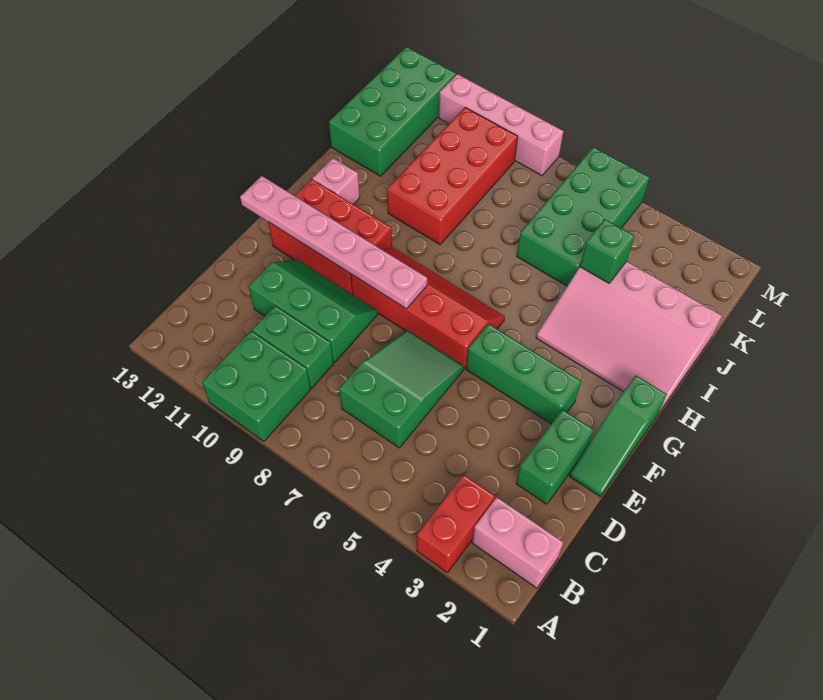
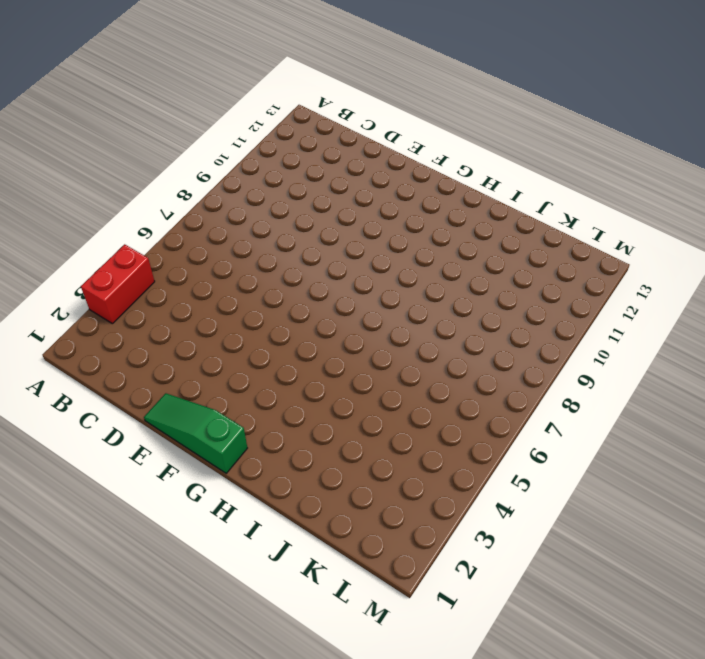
red brick A3:A4 level 1 -> red brick A3:B3 level 1
none -> green brick A9:B10 level 1
none -> pink brick B1:B2 level 1
none -> green slope C6:E7 level 1 top C

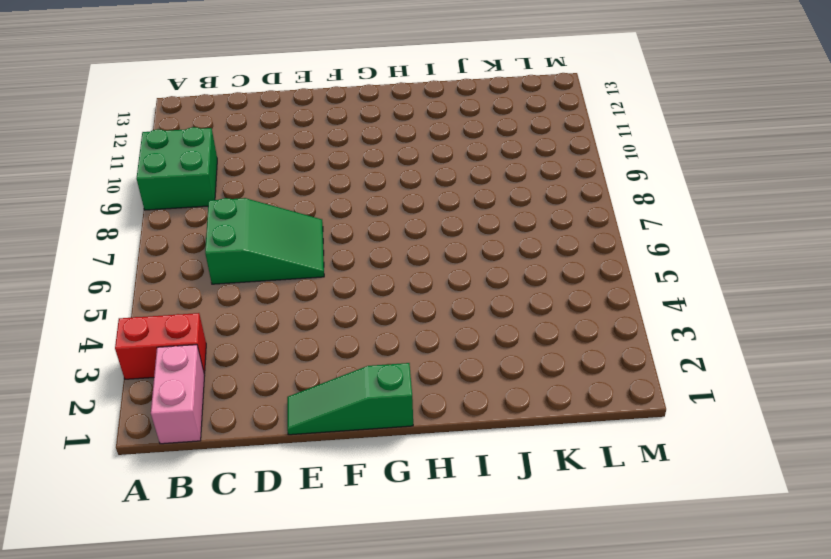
none -> green brick C9:C10 level 1
none -> green brick D2:E2 level 1
none -> green slope D9:E11 level 1 top D

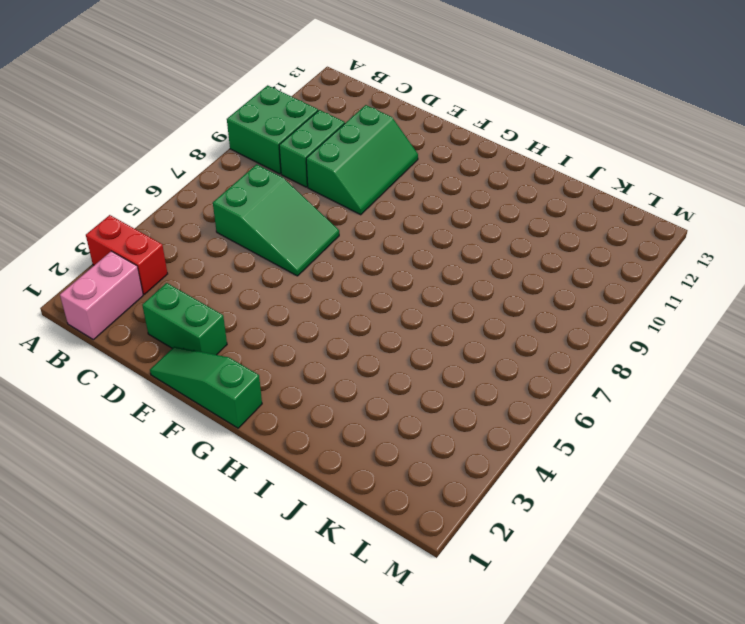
none -> green brick F3:F5 level 1
none -> red slope F6:G9 level 1 top F
none -> red brick F10:G12 level 1

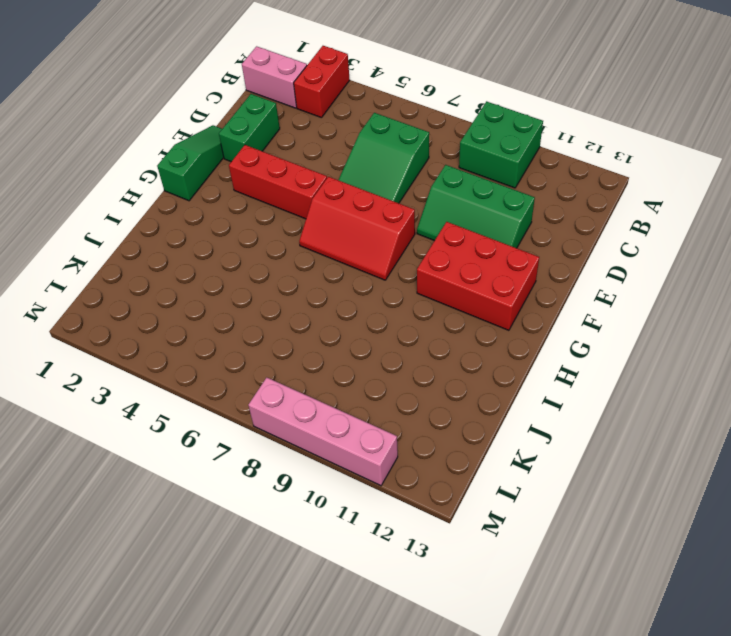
red brick F3:F5 level 1 -> green brick F3:F5 level 1
red slope F6:G8 level 1 top F -> red slope F6:G9 level 1 top F
none -> green brick C9:C10 level 1
none -> pink slope H1:J4 level 1 top J
none -> pink brick H12 level 1

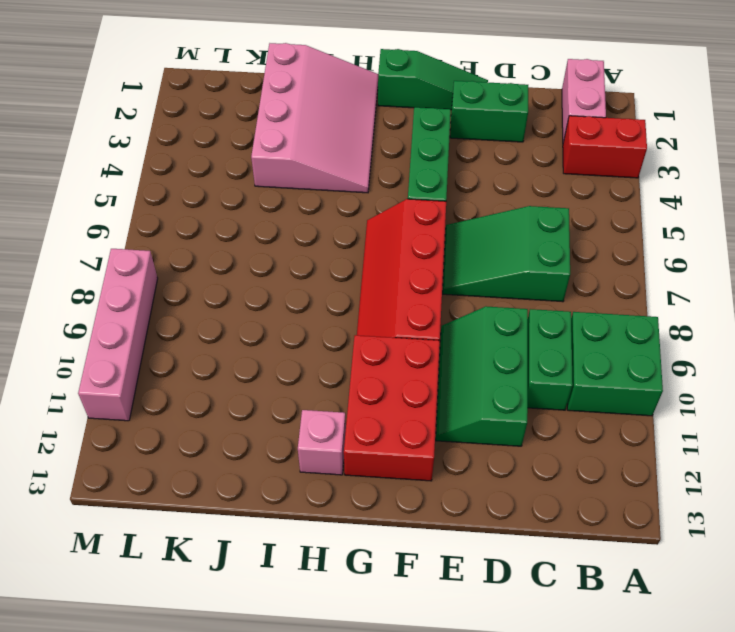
none -> red brick I9:L10 level 1
none -> green brick J5:M6 level 1
none -> green brick J12:M13 level 1

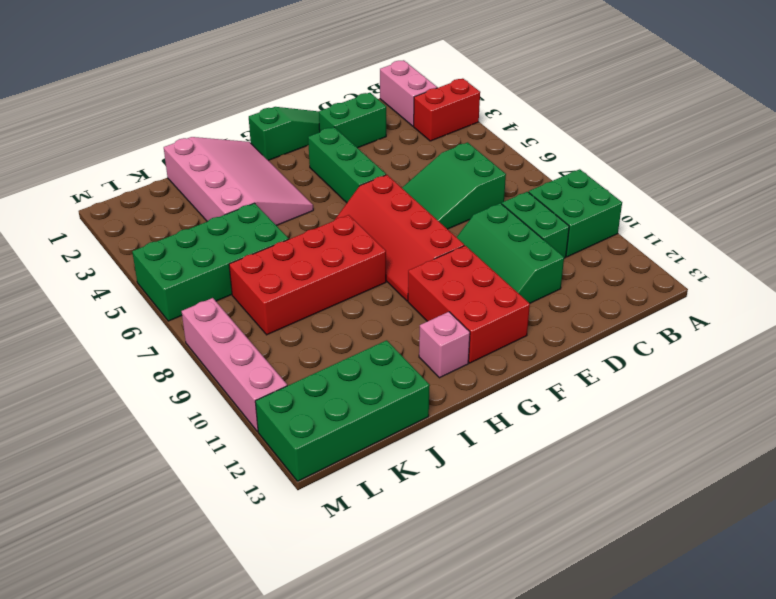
red brick H7:K8 level 1 -> red brick I9:L10 level 1
none -> pink plate F8:F13 level 2
none -> green brick J4 level 2

